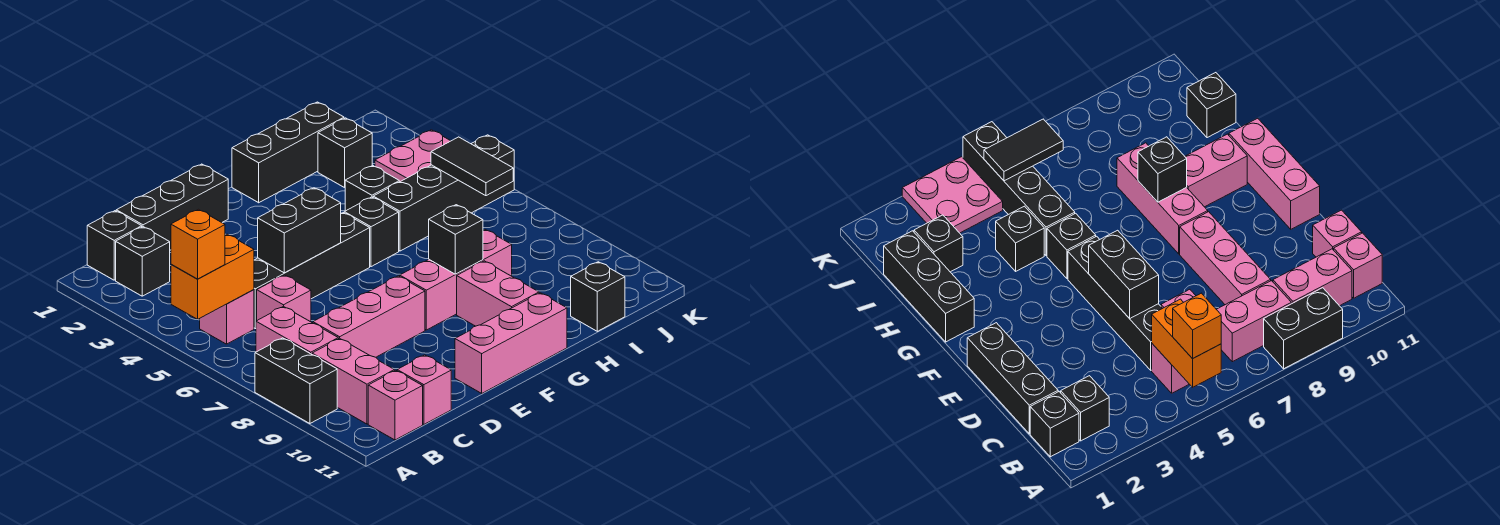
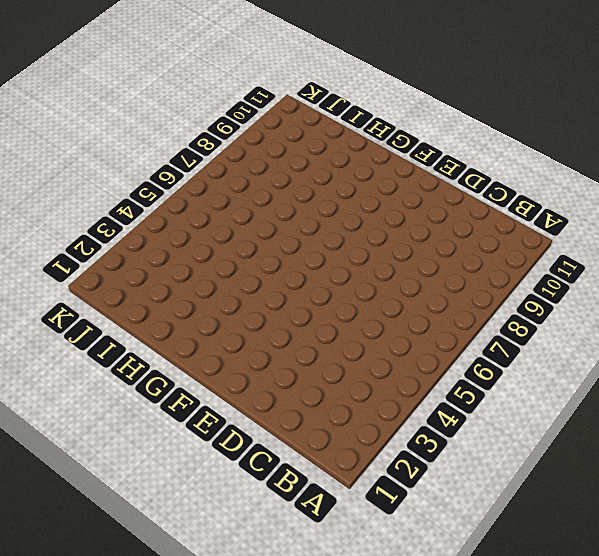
none -> black brick A8:A9 level 1
none -> black brick B1 level 1
none -> black brick B2 level 1

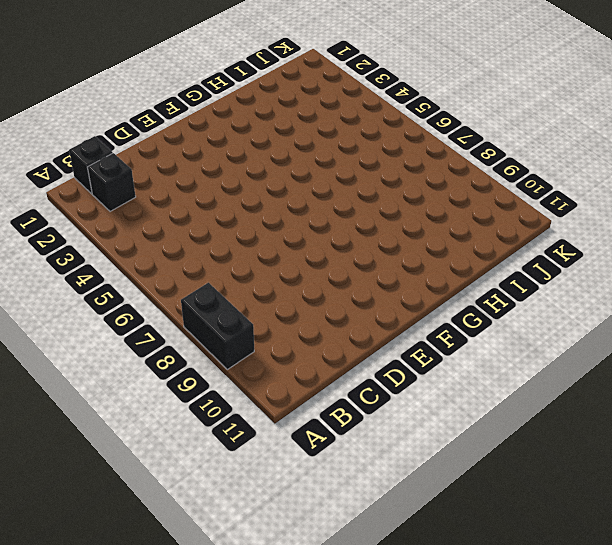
none -> pink brick B5 level 1
none -> pink brick B7:B8 level 1
none -> pink brick B9:B10 level 1

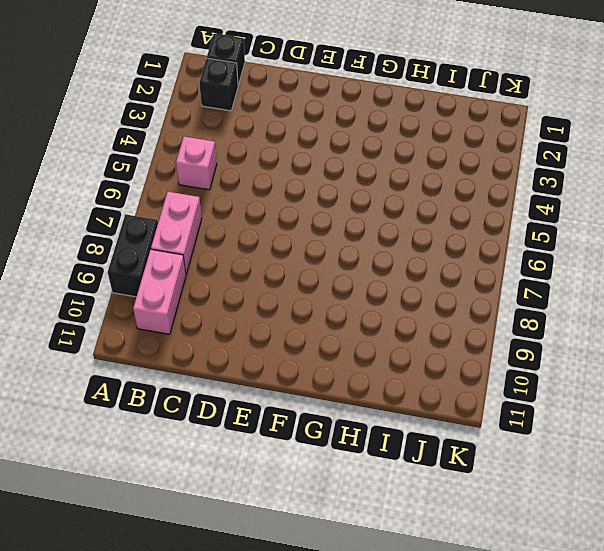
none -> pink brick B11 level 1
none -> black brick C1:E1 level 1
none -> black brick C5:F5 level 1

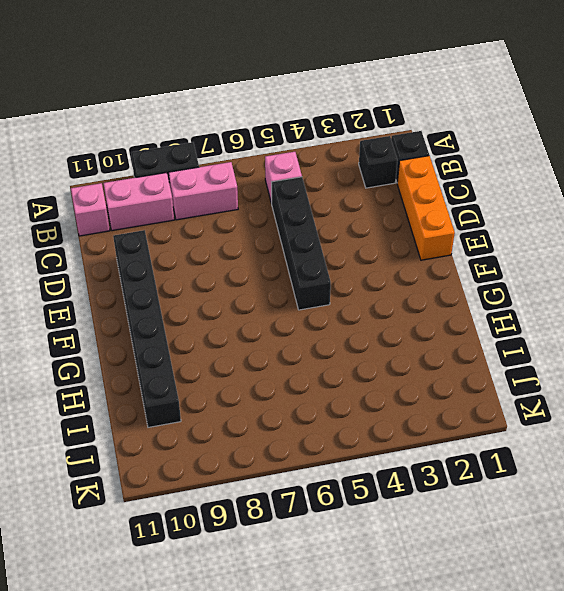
orange brick C1:E1 level 1 -> black brick C1:E1 level 1
black brick D10:I10 level 1 -> pink brick G9:G10 level 1
none -> pink brick C6 level 1
none -> pink brick C8:E8 level 1
none -> pink brick C11 level 1

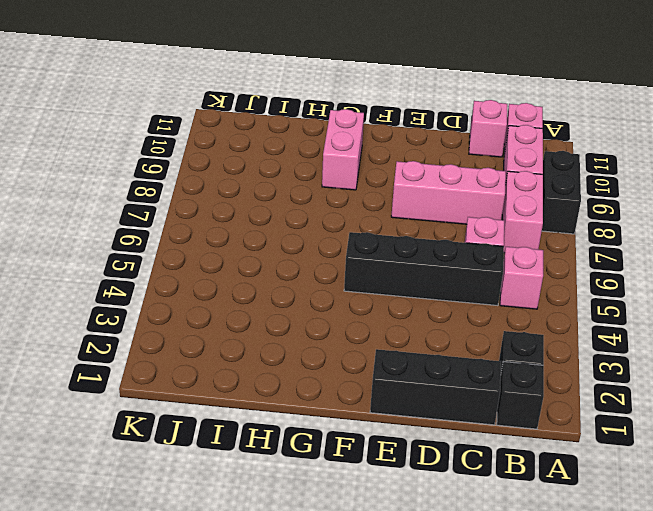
none -> pink brick E11:G11 level 1
none -> pink brick F8:H8 level 1
none -> black brick G1:I1 level 1

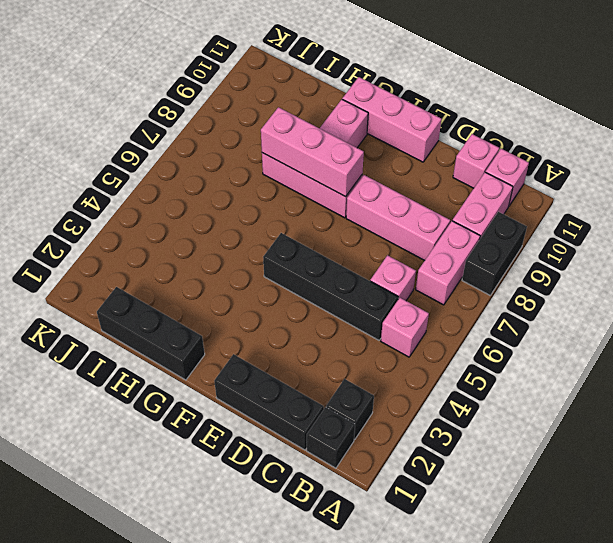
pink brick F8:H8 level 2 -> black brick G8 level 2
none -> black brick G5 level 1
none -> black brick H4 level 1
none -> black brick H5:K5 level 1

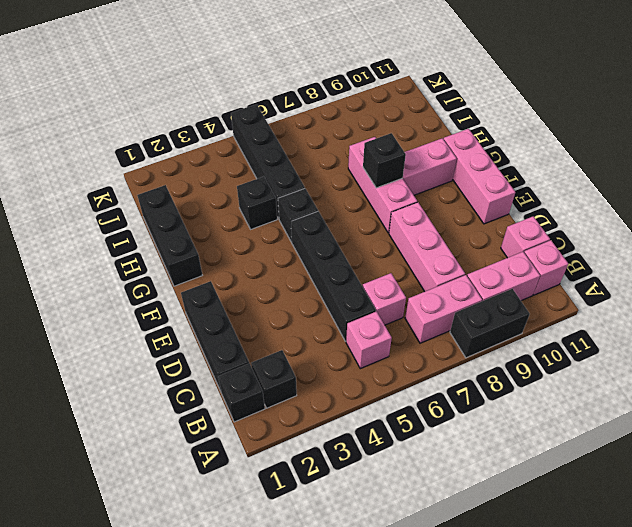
none -> black brick I2 level 1
none -> black brick I11 level 1
none -> pink plate J3:K4 level 1

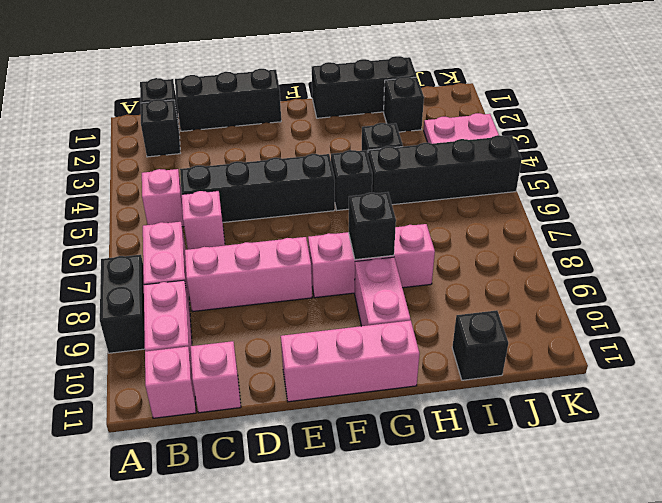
none -> orange brick A5:B5 level 2
none -> black brick D5:E5 level 2
none -> black tile J5:J6 level 2

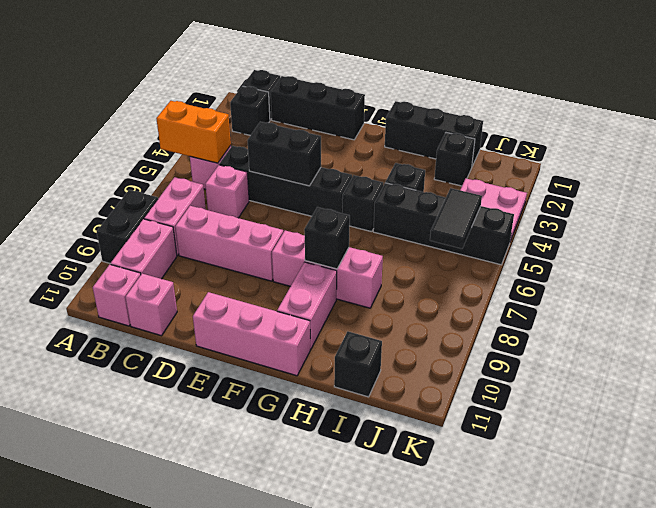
none -> orange brick A5 level 3

